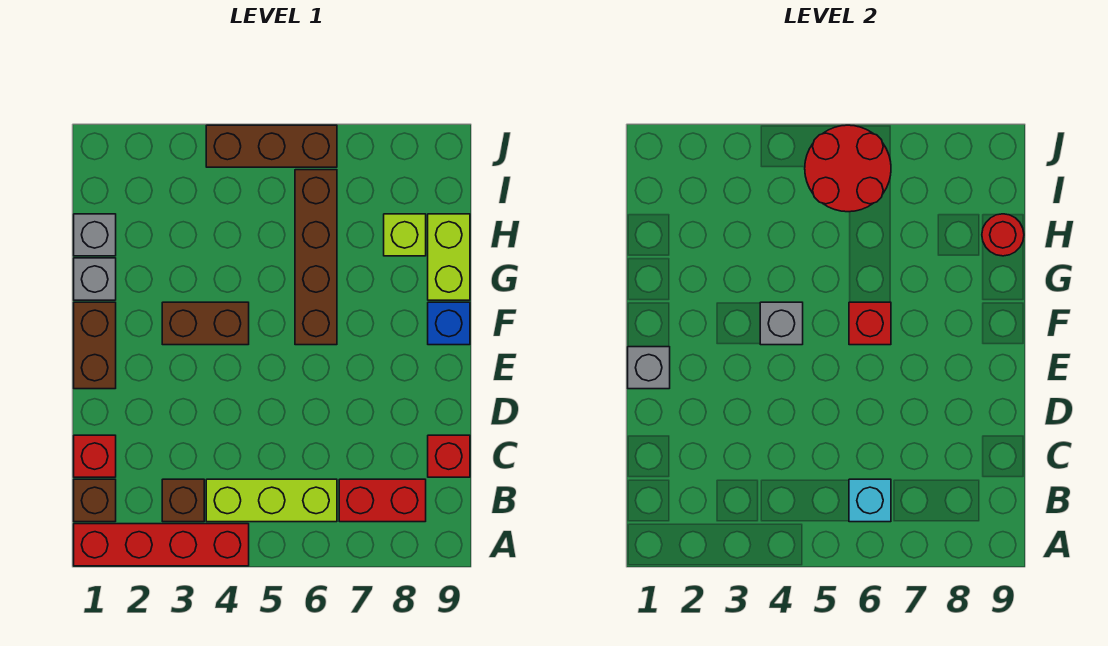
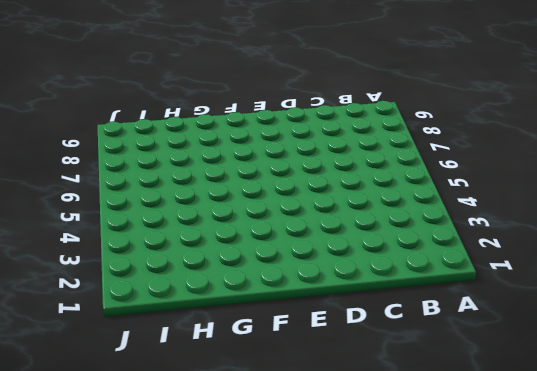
none -> red brick A1:A4 level 1
none -> brown brick B1 level 1
none -> brown brick B3 level 1

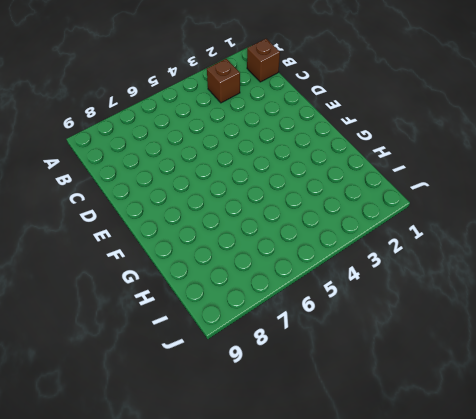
none -> red brick A1:A4 level 1
none -> lime brick B4:B6 level 1
none -> red brick B7:B8 level 1

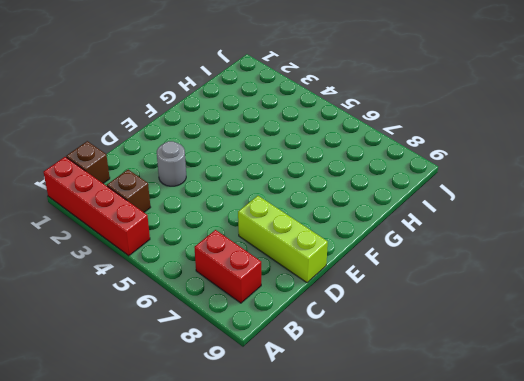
grey round brick D3 level 1 -> none
lime brick D7:D9 level 1 -> lime brick B4:B6 level 1
none -> red brick C1 level 1
none -> red brick C9 level 1
none -> brown brick E1:F1 level 1

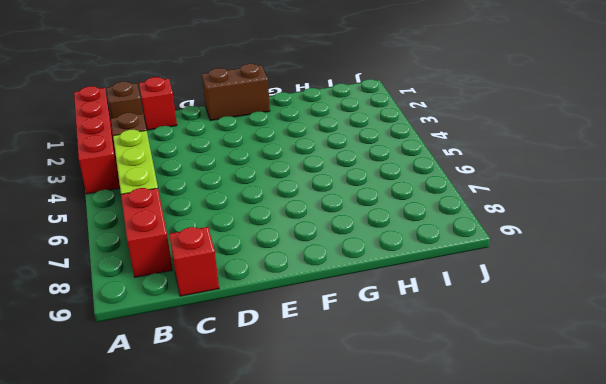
none -> brown brick F3:F4 level 1
none -> brown brick F6:I6 level 1
none -> blue brick F9 level 1

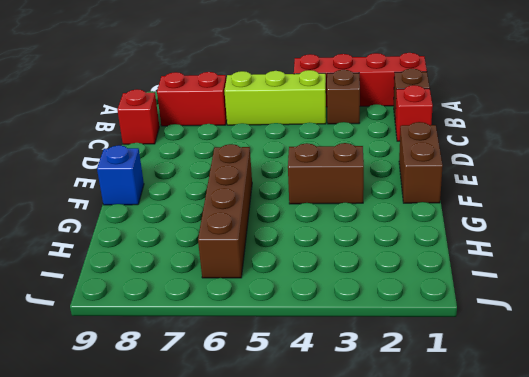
none -> grey brick G1 level 1
none -> lime brick G9:H9 level 1
none -> grey brick H1 level 1

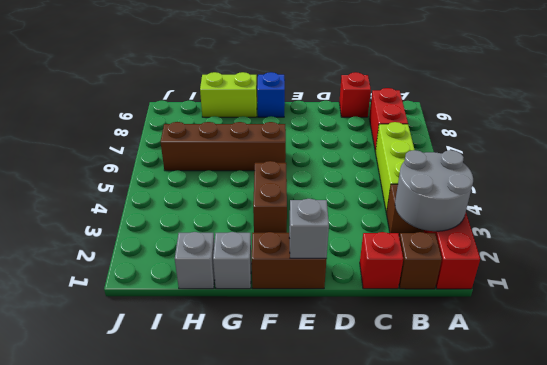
grey round brick A2:B3 level 2 -> none
none -> lime brick H8 level 1
none -> brown brick J4:J6 level 1
none -> cyan brick B6 level 2

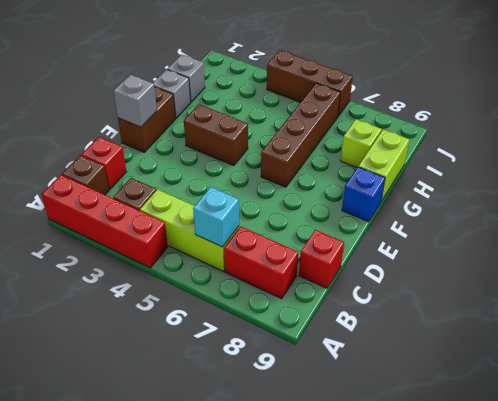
none -> grey brick F4 level 2
none -> red brick F6 level 2
none -> red round brick H9 level 2

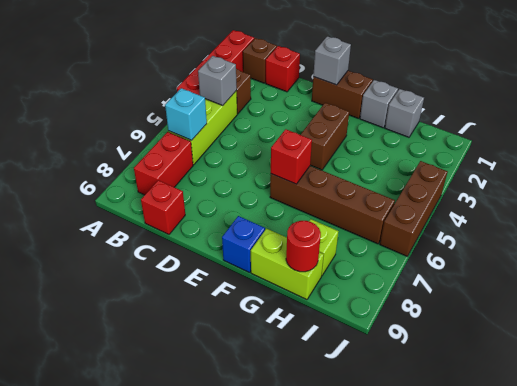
grey brick B4 level 2 -> grey brick F4 level 2
none -> red round brick I5:J6 level 2

